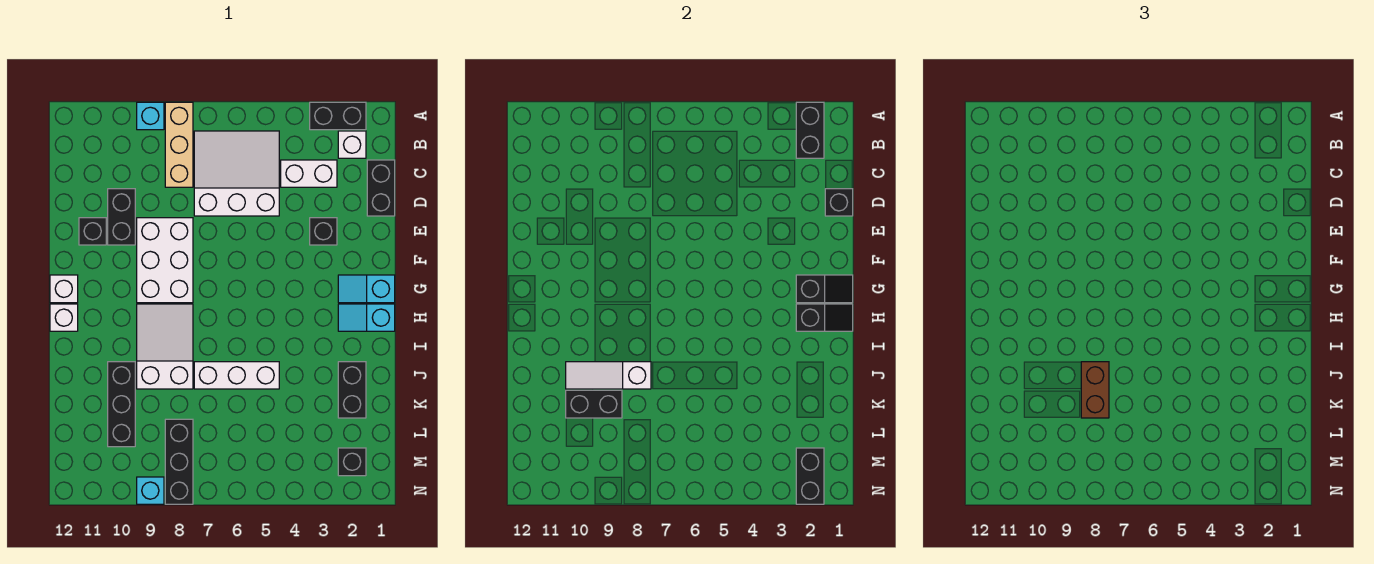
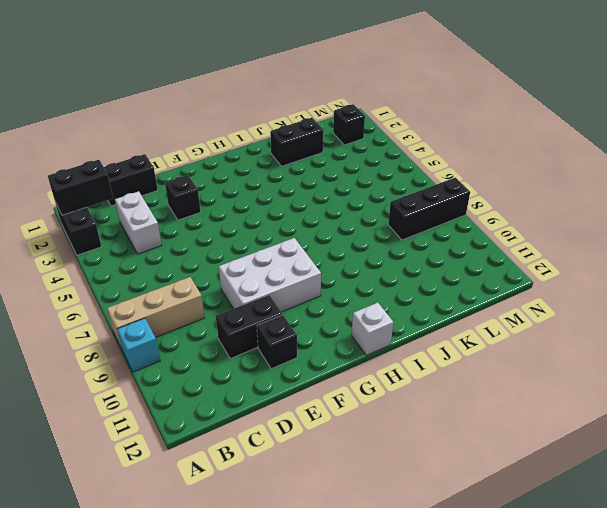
none -> white brick B2 level 1
none -> white slope B5:D7 level 1 top D
none -> cyan slope G1:G2 level 1 top 1
none -> white brick G12 level 1

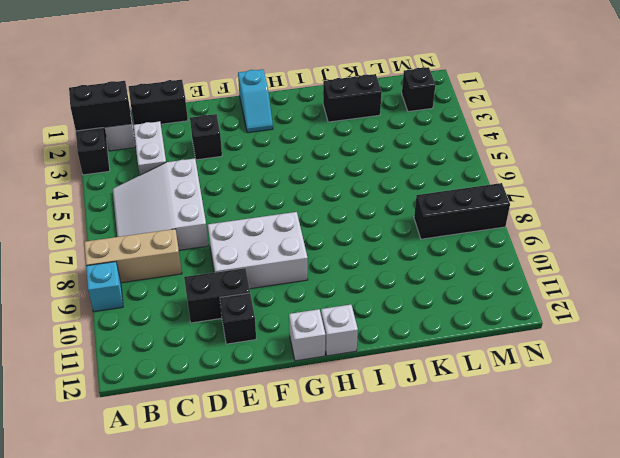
none -> cyan slope H1:H2 level 1 top 1
none -> white slope H8:J9 level 1 top J
none -> white brick J5:J7 level 1
none -> black brick J10:L10 level 1

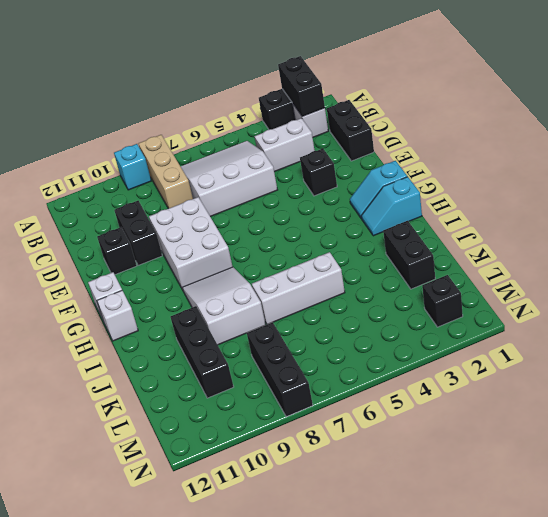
none -> cyan brick N9 level 1
none -> black brick D1 level 2
none -> black slope G1:G2 level 2 top 2
none -> black slope H1:H2 level 2 top 2

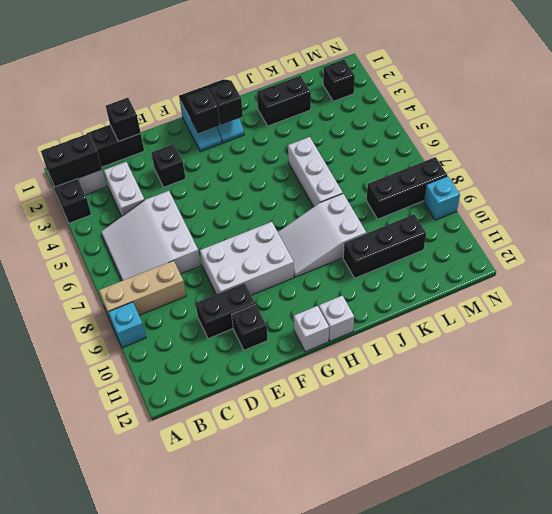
none -> white slope J8:J10 level 2 top 8
none -> black brick K9:K10 level 2
none -> black brick M2:N2 level 2
none -> brown brick J8:K8 level 3

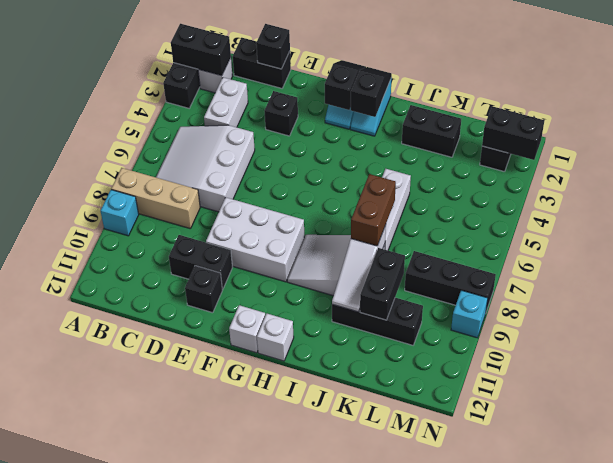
brown brick J7:J8 level 3 -> brown brick J8:K8 level 3

